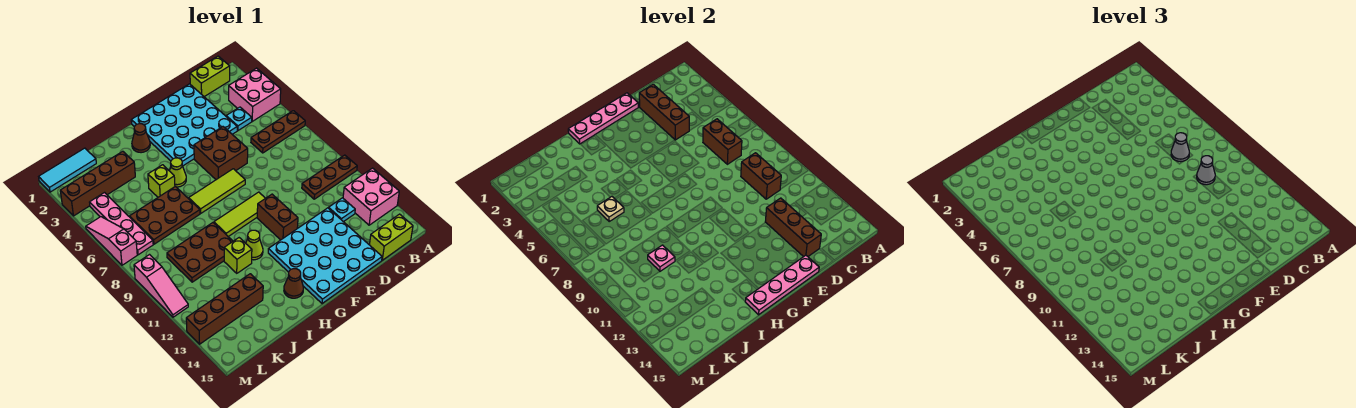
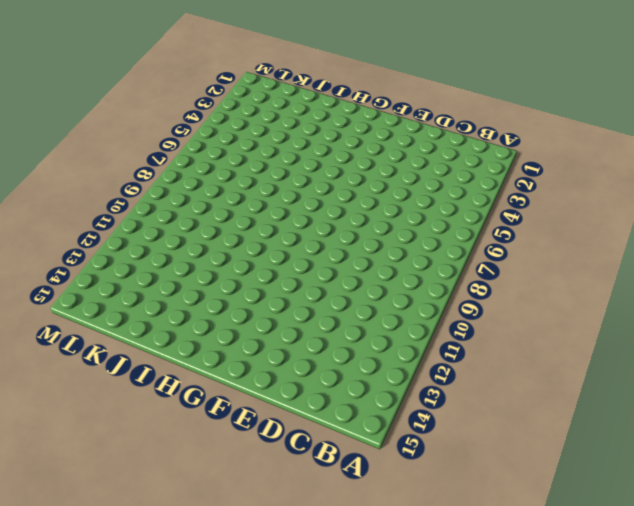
none -> pink brick A3:B4 level 1
none -> brown plate A6:C6 level 1
none -> brown plate A10:C10 level 1
none -> pink brick A12:B13 level 1

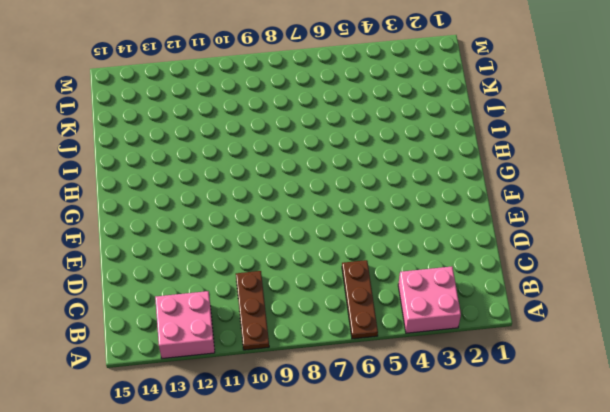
none -> lime brick B1:C1 level 1
none -> lime brick B15:C15 level 1
none -> cyan plate C4 level 1
none -> cyan plate C12 level 1

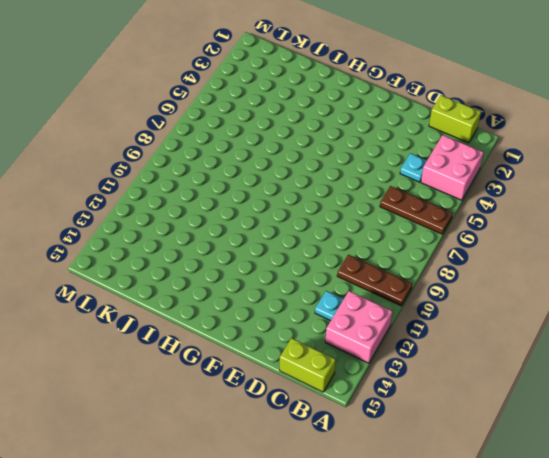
none -> cyan plate D1:G4 level 1
none -> cyan plate D12:G15 level 1
none -> brown brick E5:F6 level 1
none -> lime tile F7:H7 level 1

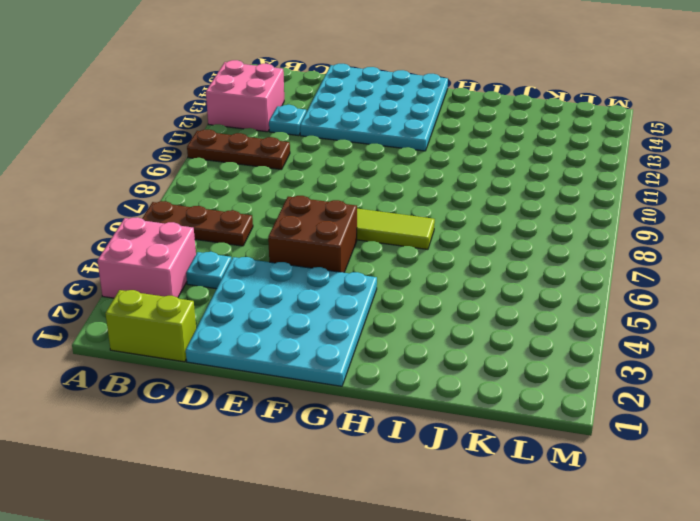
none -> lime brick B15:C15 level 1
none -> lime tile F9:H9 level 1
none -> brown brick F10:F11 level 1
none -> brown cone H2 level 1

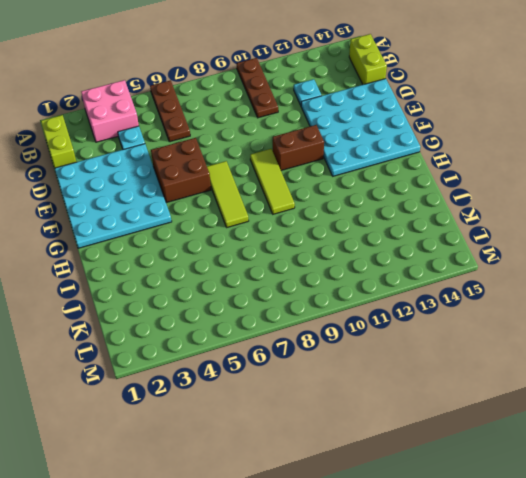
none -> pink brick A12:B13 level 1
none -> brown cone H2 level 1
none -> lime cone H5 level 1
none -> lime cone H11 level 1

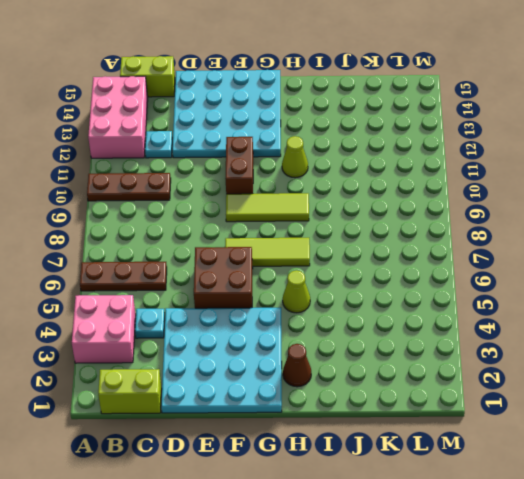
pink brick A12:B14 level 1 -> pink brick A12:B13 level 1
none -> brown cone H14 level 1
none -> lime brick I5 level 1
none -> brown plate I6:K7 level 1
none -> brown plate I9:K10 level 1

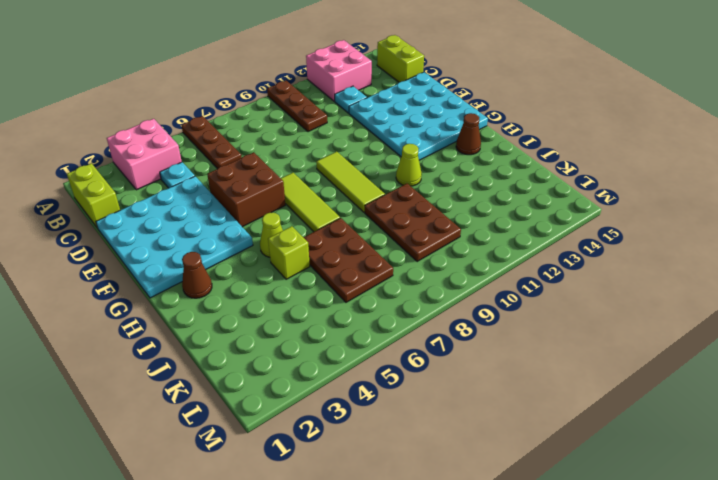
none -> brown brick F10:F11 level 1
none -> lime brick I11 level 1
none -> brown brick J3:M3 level 1
none -> brown brick J13:M13 level 1

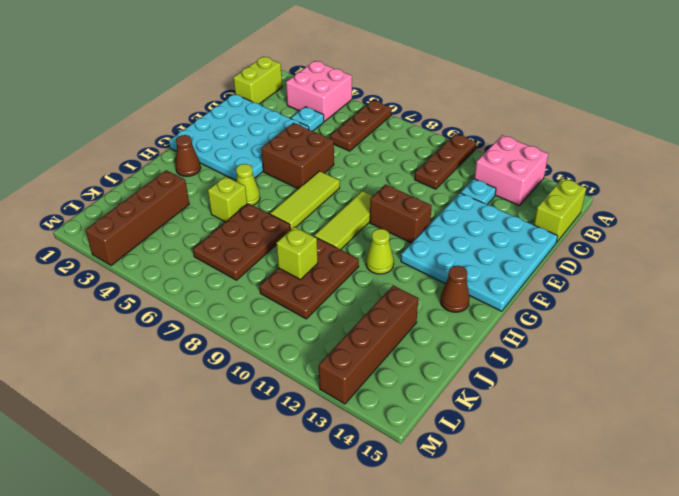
lime brick J9 level 2 -> lime brick I11 level 1
none -> cyan tile K1:M1 level 1
none -> pink plate L4:L7 level 1
none -> pink slope M5:M7 level 1 top 7
none -> pink slope M9:M11 level 1 top 9

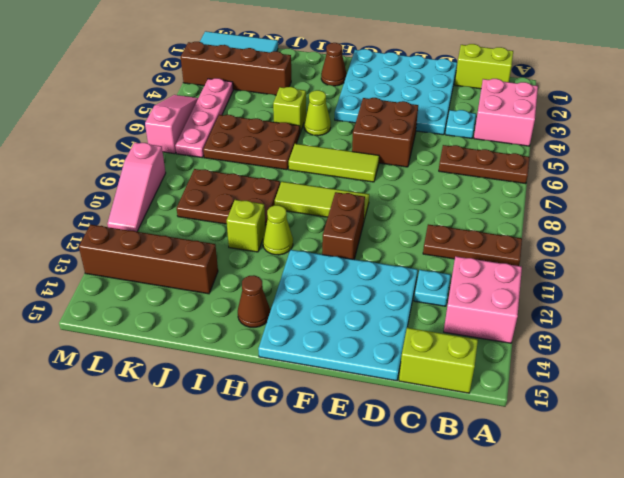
none -> brown brick C6:C7 level 2
none -> brown brick C9:C10 level 2
none -> brown brick D2:D4 level 2
none -> brown brick D12:D14 level 2

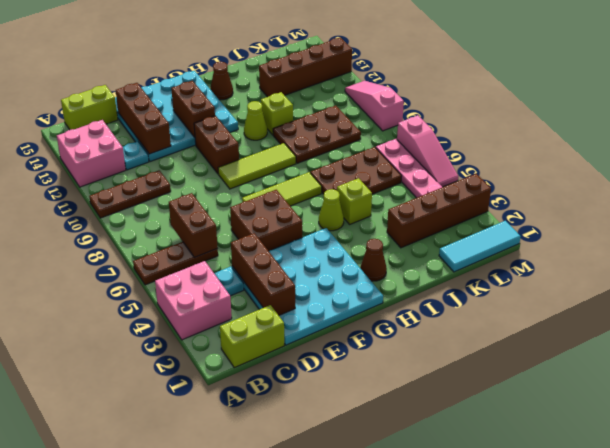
brown brick F12:F13 level 2 -> brown brick C9:C10 level 2
none -> pink plate E1:H1 level 2
none -> pink plate E15:H15 level 2
none -> tan plate J6 level 2
none -> pink plate J10 level 2

